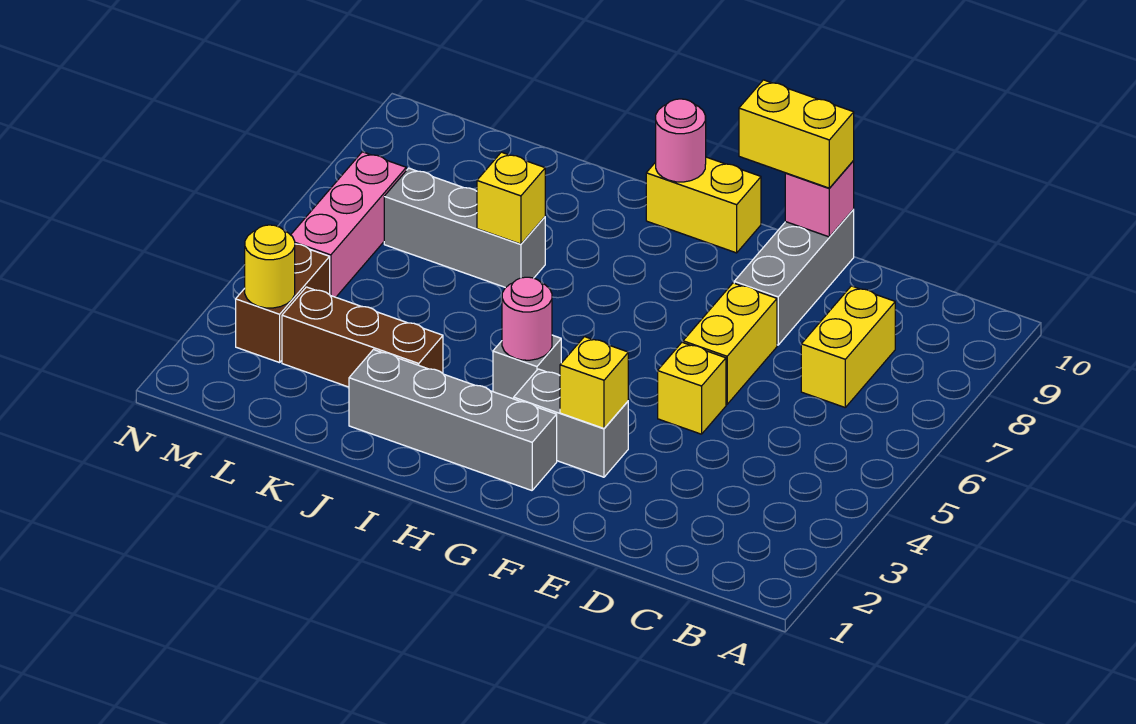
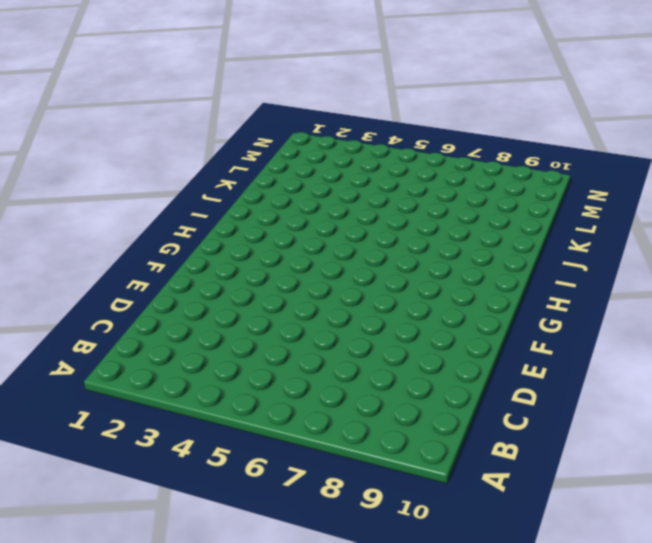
none -> yellow brick C7:C8 level 1
none -> yellow brick E5 level 1
none -> yellow brick E6:E7 level 1

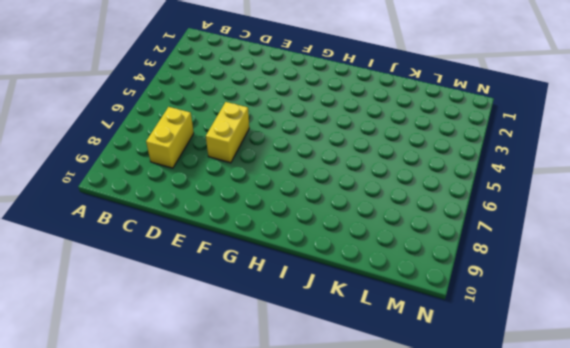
none -> yellow brick E5 level 1
none -> grey brick E8:E10 level 1
none -> grey brick F3:G3 level 1

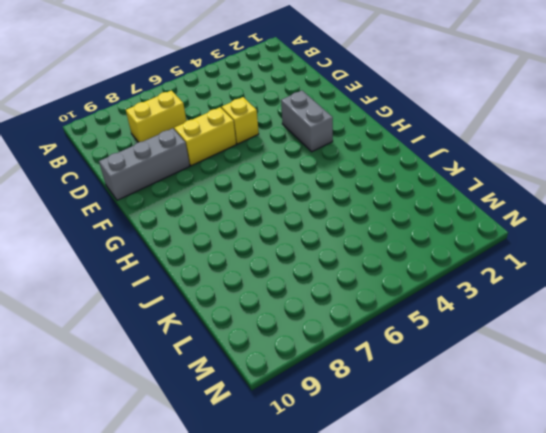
none -> grey brick G2:J2 level 1
none -> yellow brick G10:H10 level 1
none -> grey brick H4 level 1

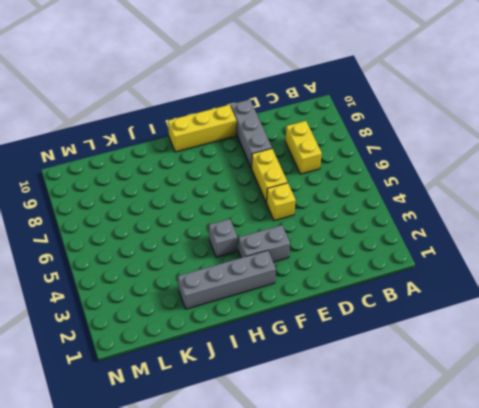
yellow brick F10:H10 level 1 -> yellow brick G10:H10 level 1
none -> brown brick J3:L3 level 1
none -> grey brick J7:L7 level 1
none -> brown brick M3:M4 level 1

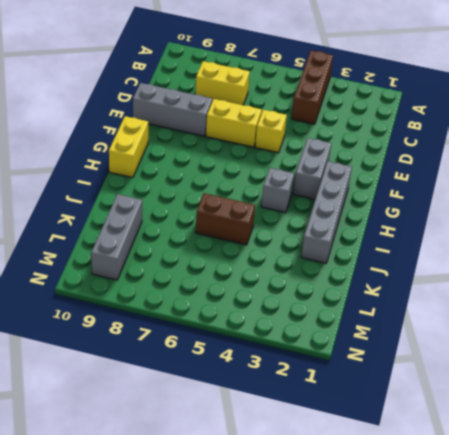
brown brick A4:C4 level 1 -> brown brick J3:L3 level 1
brown brick J5:J6 level 1 -> brown brick M3:M4 level 1
grey brick K9:M9 level 1 -> grey brick J7:L7 level 1
none -> pink brick M5:M7 level 1
none -> pink brick E10 level 2
none -> yellow brick F3 level 2

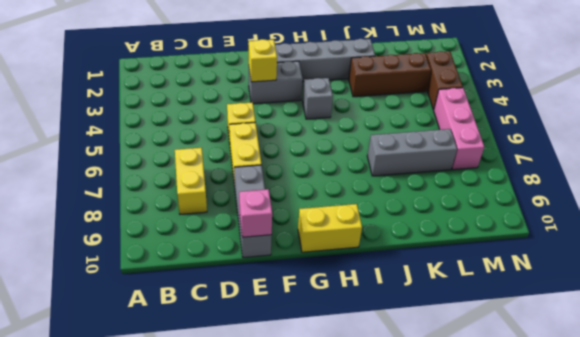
none -> pink round brick H4 level 2
none -> pink round brick H10 level 2
none -> yellow brick J7 level 2

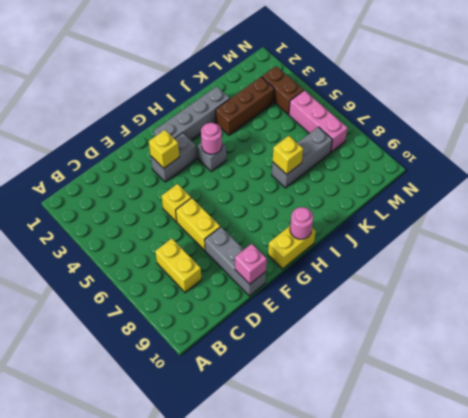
none -> yellow round brick M3 level 2
none -> yellow brick E10:F10 level 3

